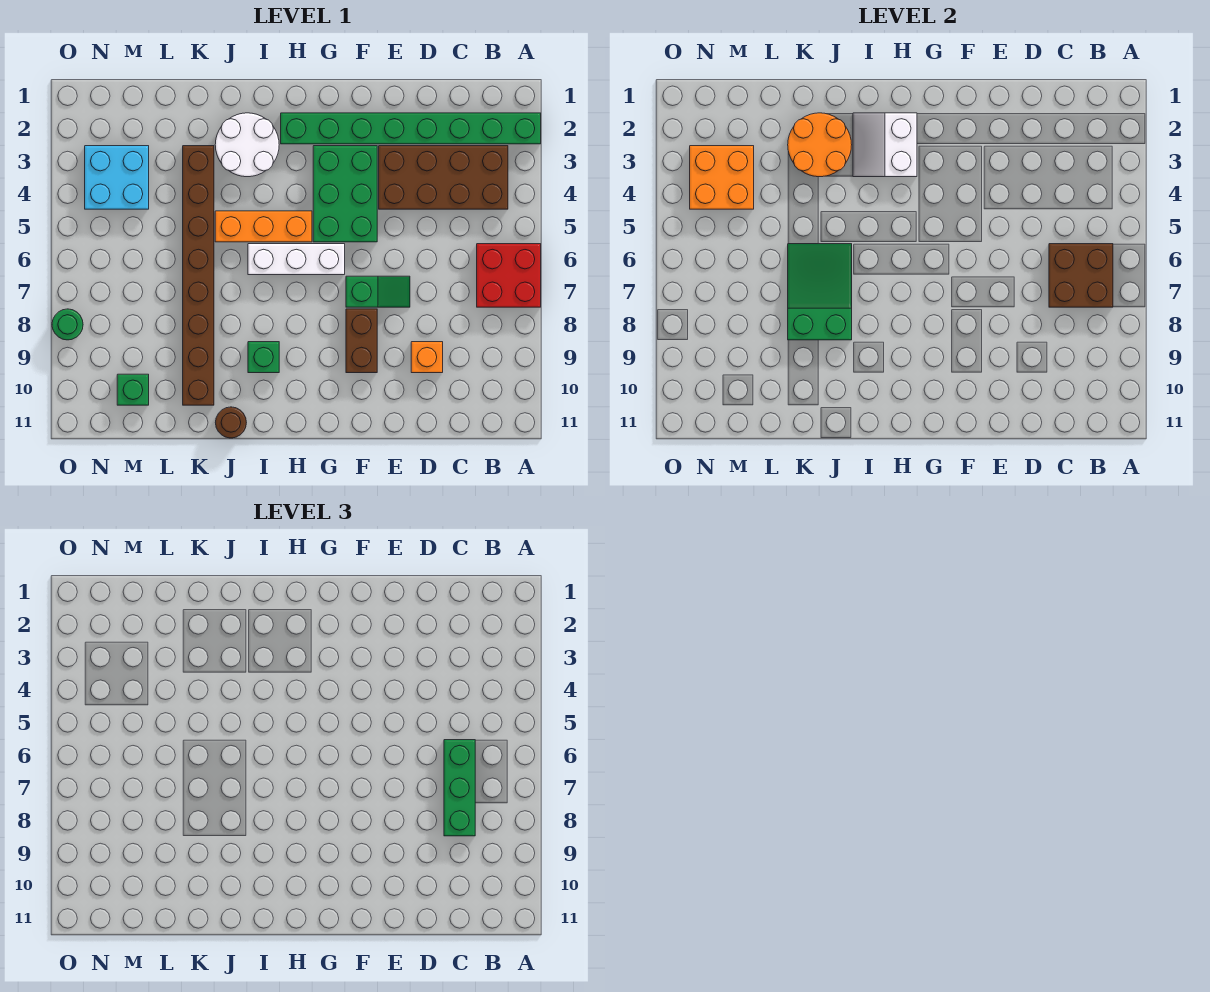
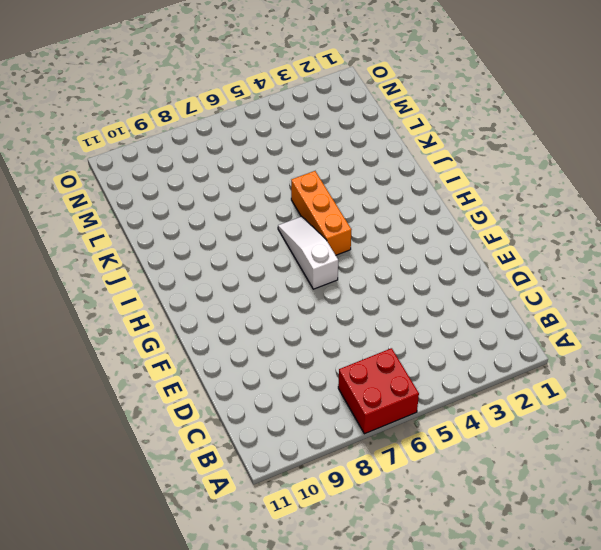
white slope G6:I6 level 1 top G -> white brick G6:I6 level 1
none -> green brick A2:H2 level 1
none -> brown brick B3:E4 level 1
none -> orange brick D9 level 1

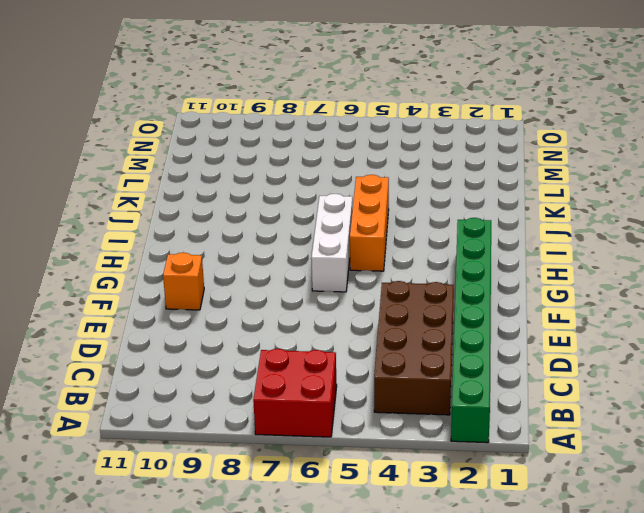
orange brick F10 level 1 -> orange brick D9 level 1
none -> green slope E7:F7 level 1 top F
none -> green brick F3:G5 level 1
none -> brown brick F8:F9 level 1

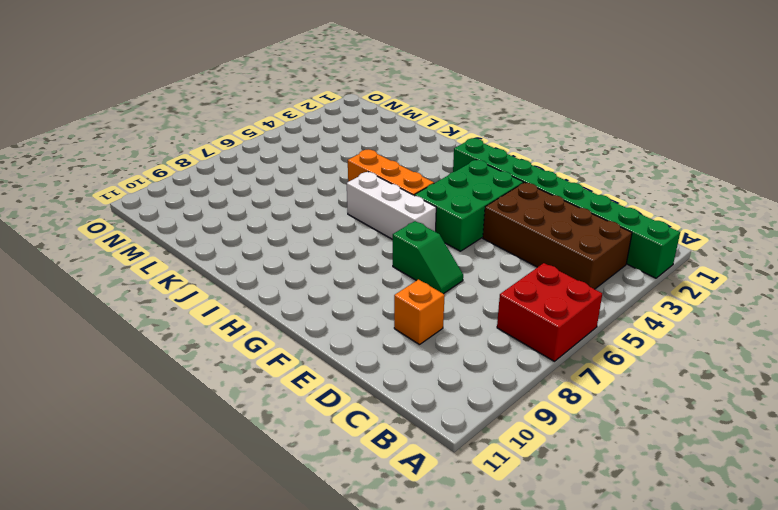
none -> brown brick F8:F9 level 1
none -> white round brick I2:J3 level 1
none -> green brick I9 level 1

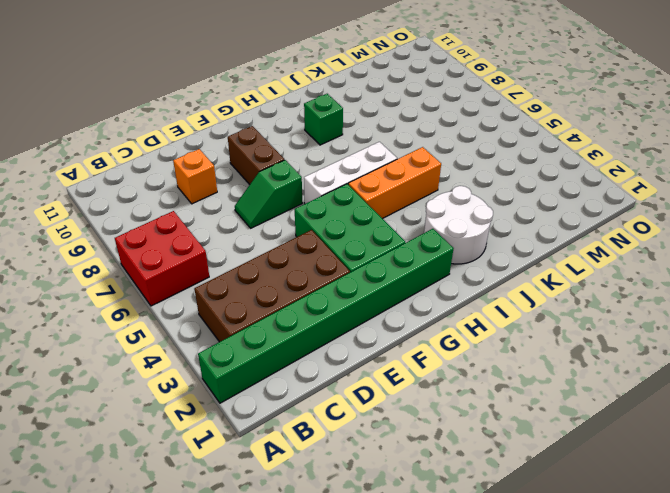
none -> brown round brick J11 level 1
none -> brown brick K3:K10 level 1
none -> cyan brick M3:N4 level 1

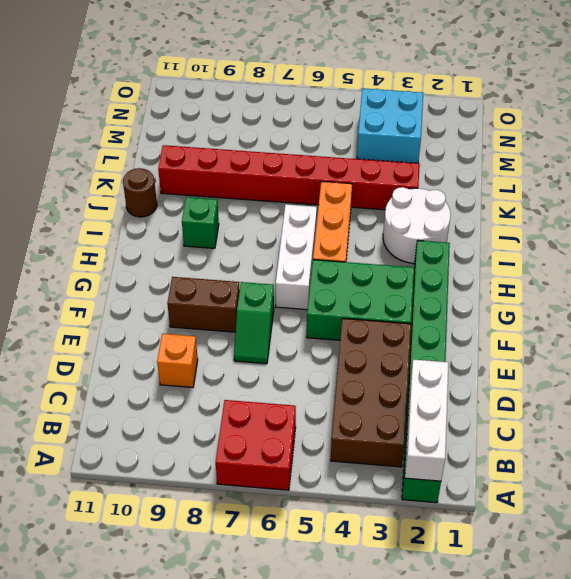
white brick A2:C2 level 2 -> none
red brick K3:K10 level 1 -> brown brick K3:K10 level 1
none -> green brick M10 level 1
none -> green round brick O8 level 1
none -> brown brick B6:C7 level 2

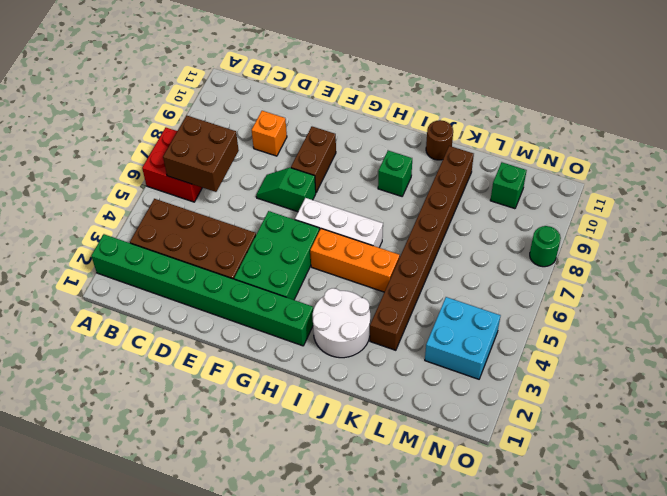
none -> white slope H2:I3 level 2 top H
none -> orange round brick J2:K3 level 2
none -> green slope J6:K8 level 2 top 8

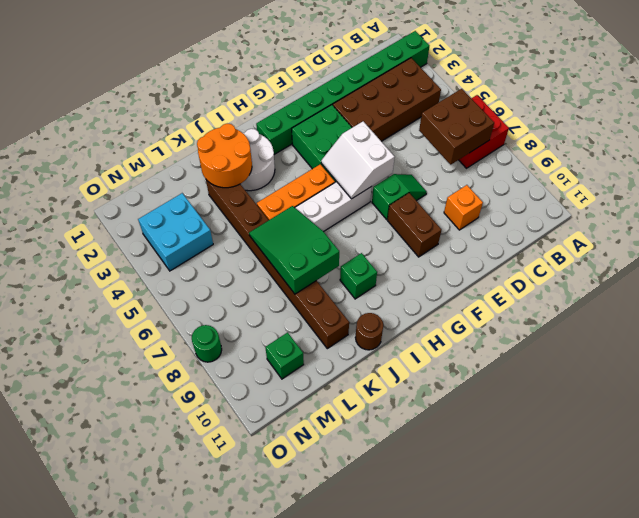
white slope F5:G6 level 2 top F -> white slope H2:I3 level 2 top H
none -> orange brick M3:N4 level 2
none -> green brick C6:C8 level 3

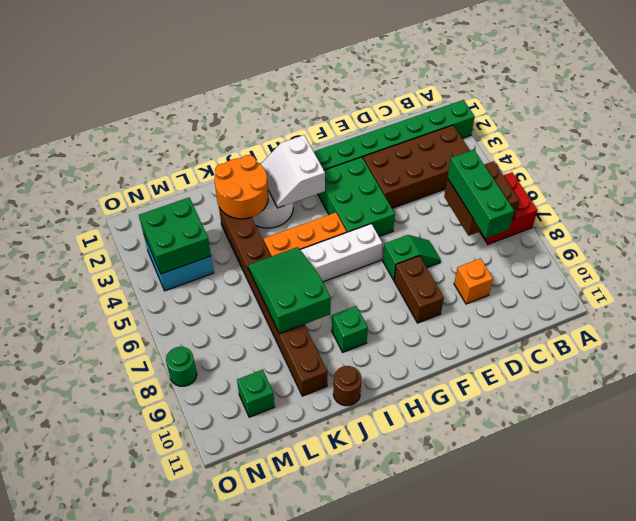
green brick M3:N4 level 2 -> orange brick M3:N4 level 2

